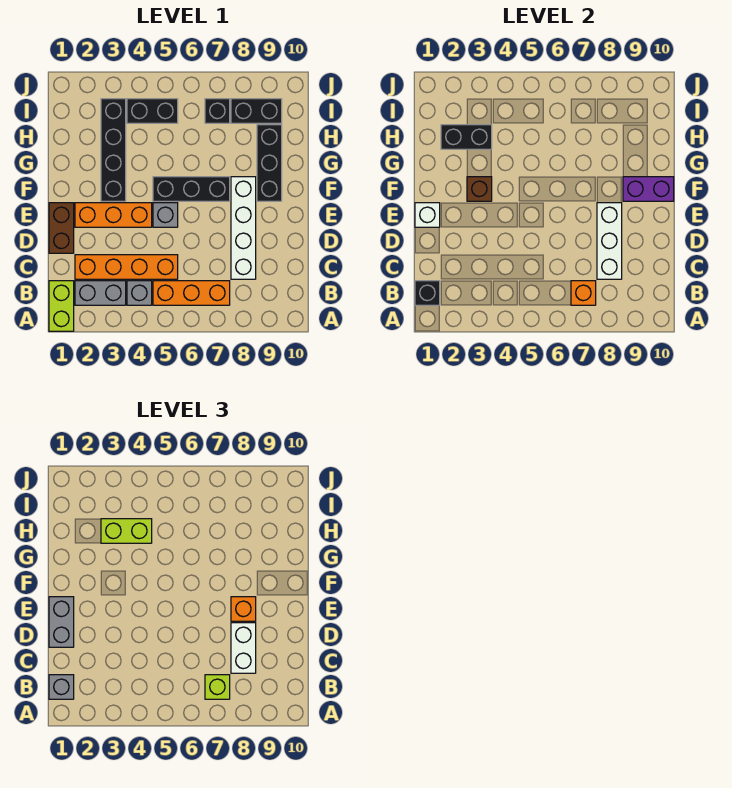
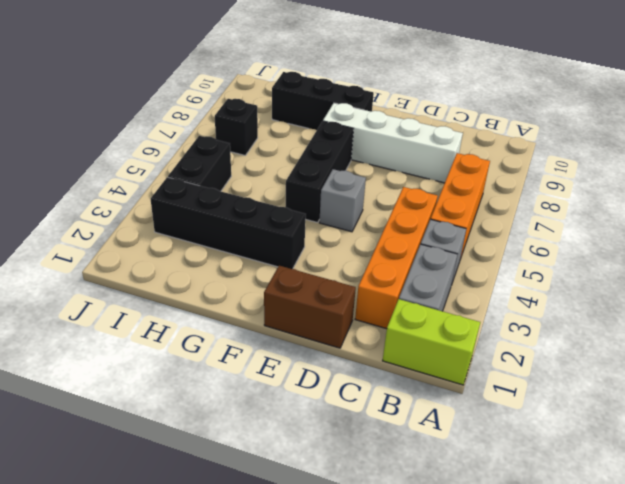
none -> orange brick E2:E4 level 1
none -> black brick I8:I9 level 1
none -> black brick B1 level 2

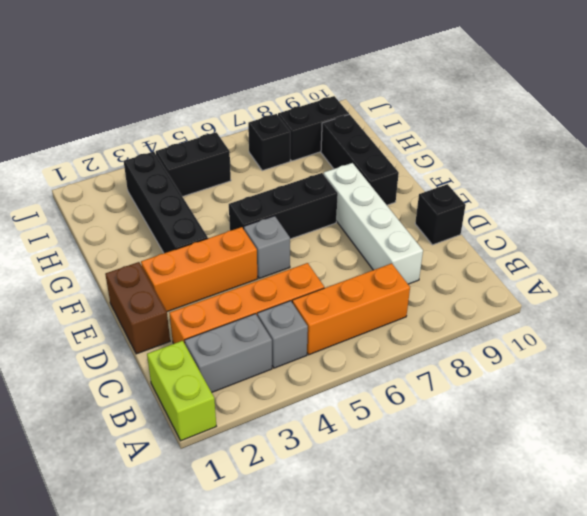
black brick D10 level 1 -> black brick B1 level 2
none -> orange brick B7 level 2
none -> white brick C8:E8 level 2
none -> white brick E1 level 2

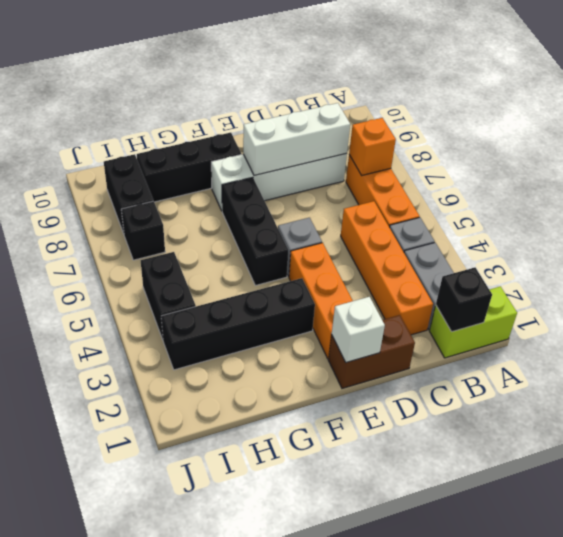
none -> brown brick F3 level 2
none -> purple brick F9:F10 level 2
none -> black brick H2:H3 level 2

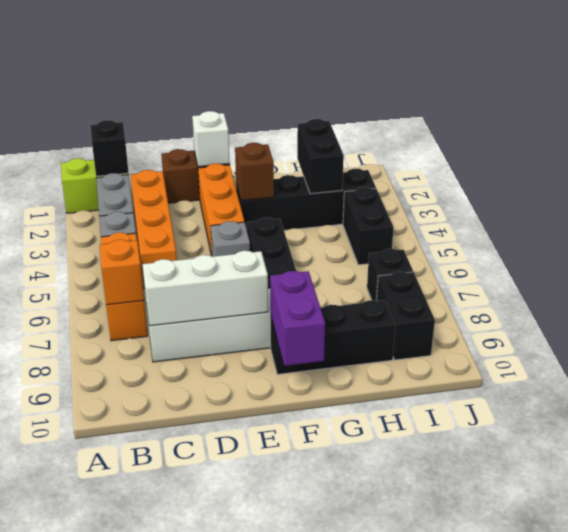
none -> grey brick B1 level 3
none -> lime brick B7 level 3
none -> white brick C8:D8 level 3

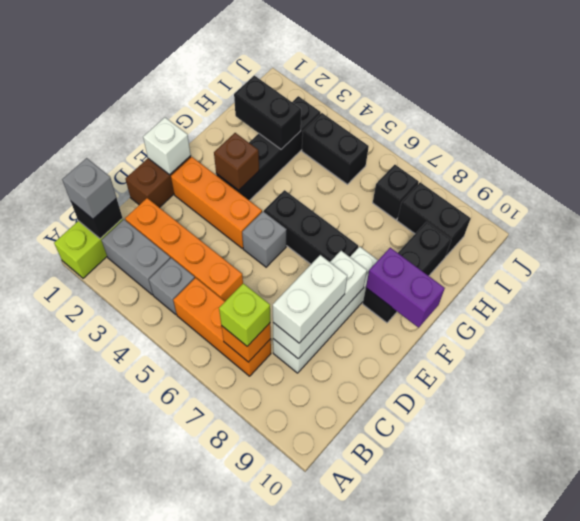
none -> grey brick D1:E1 level 3
none -> orange brick E8 level 3
none -> lime brick H3:H4 level 3

